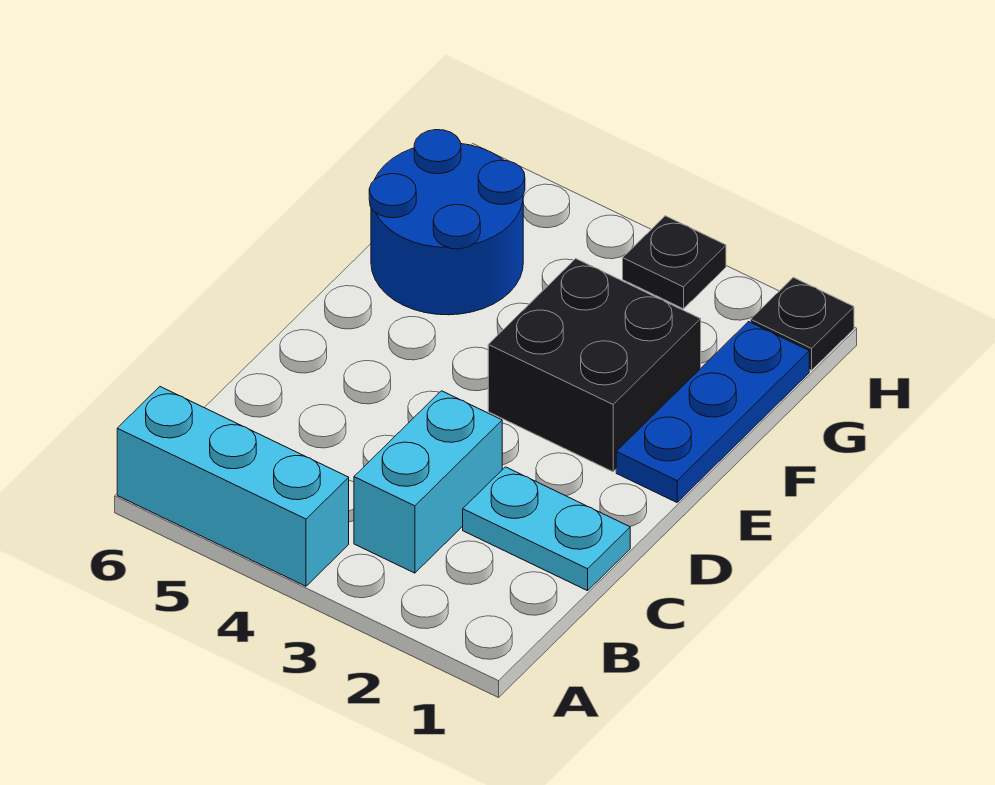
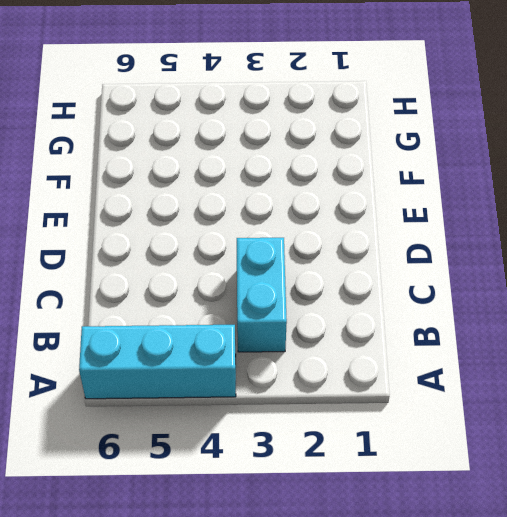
none -> cyan plate C1:C2 level 1
none -> blue plate E1:G1 level 1

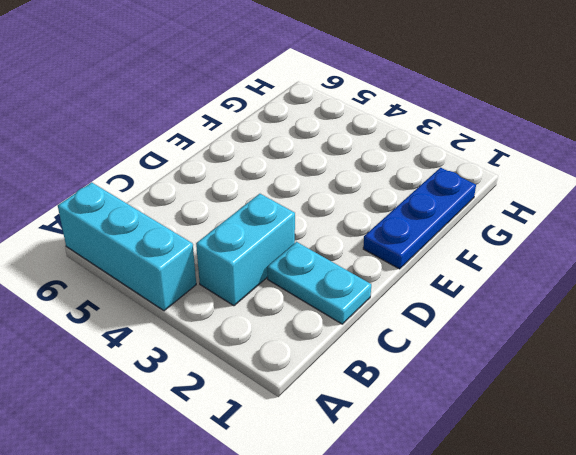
none -> black brick E2:F3 level 1
none -> blue round brick F5:G6 level 1

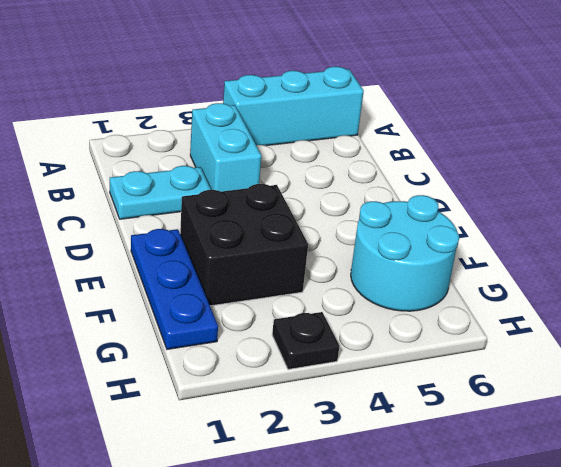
cyan round brick F5:G6 level 1 -> blue round brick F5:G6 level 1
none -> black plate H1 level 1

